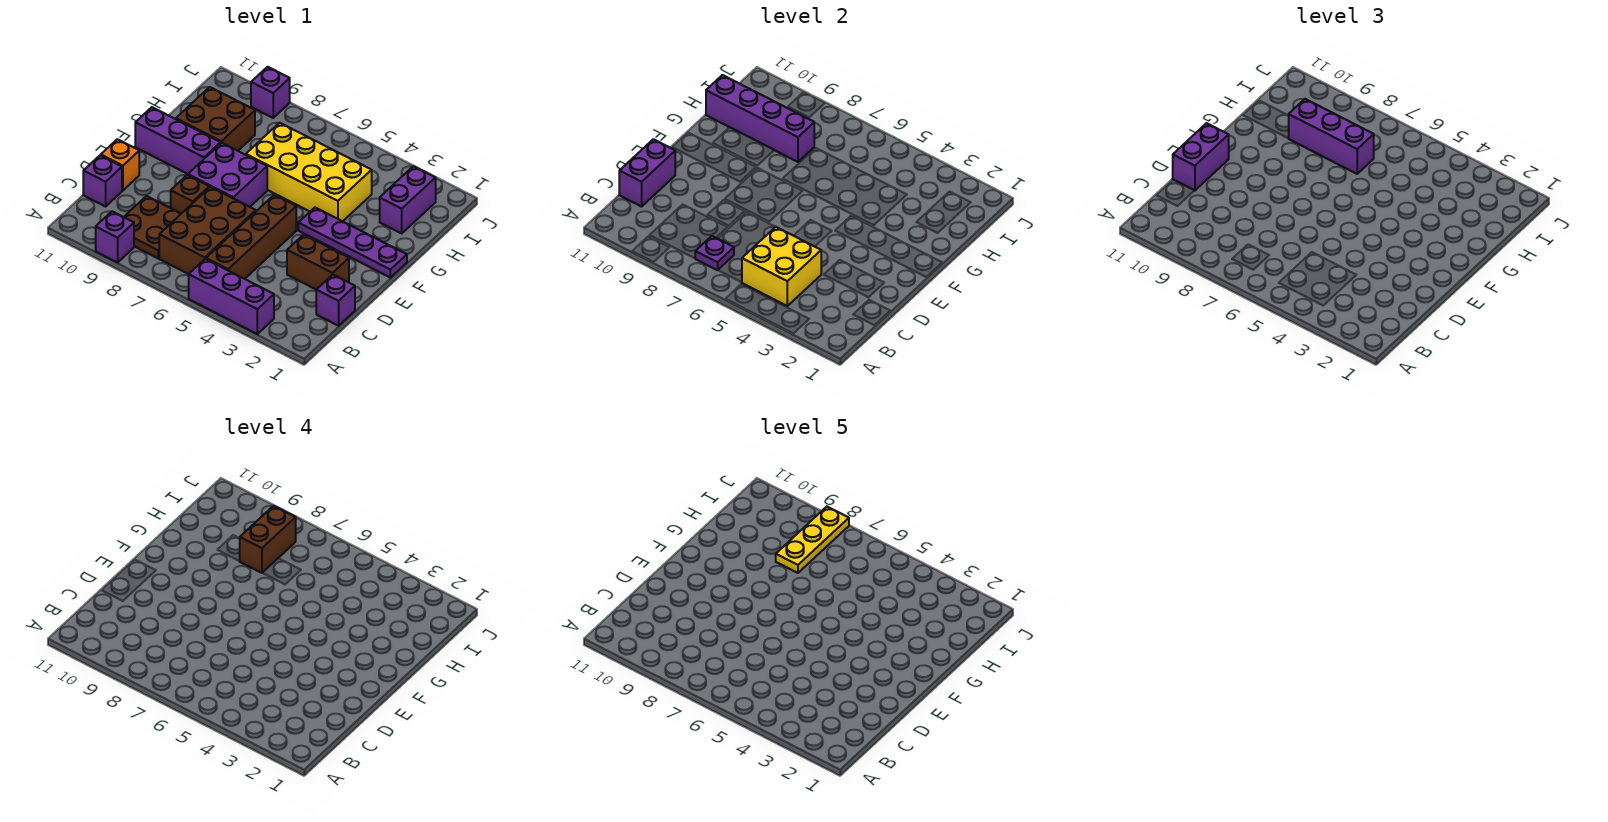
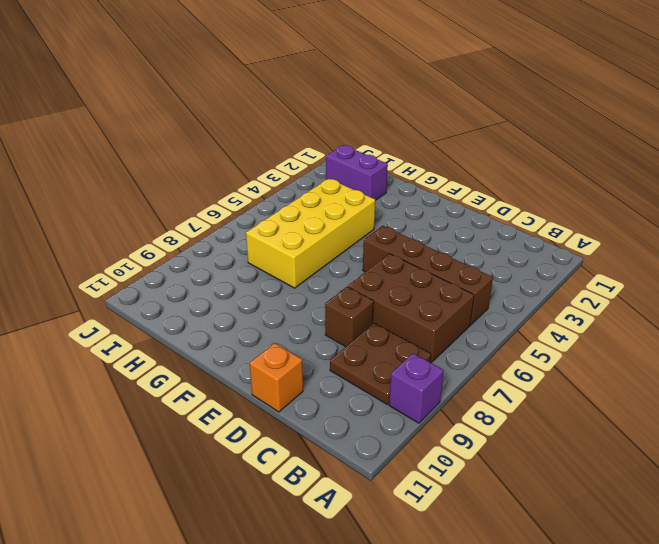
none -> purple brick A3:A5 level 1
none -> purple brick C1 level 1
none -> purple brick C11 level 1

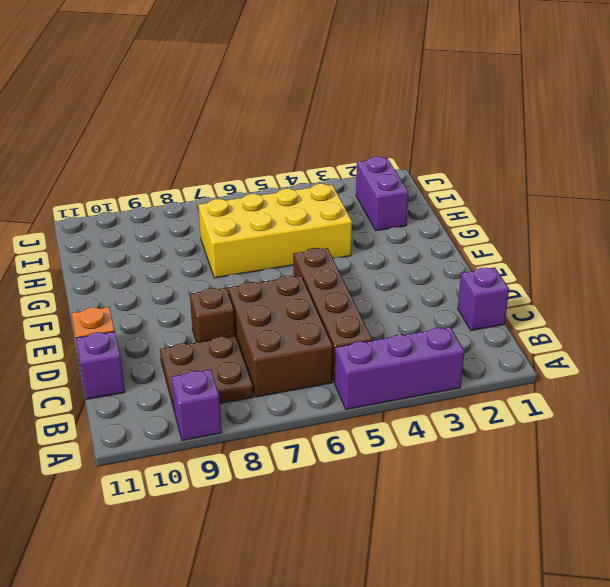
none -> brown brick D2:D3 level 1
none -> purple brick E7:F8 level 1
none -> purple plate F1:F4 level 1

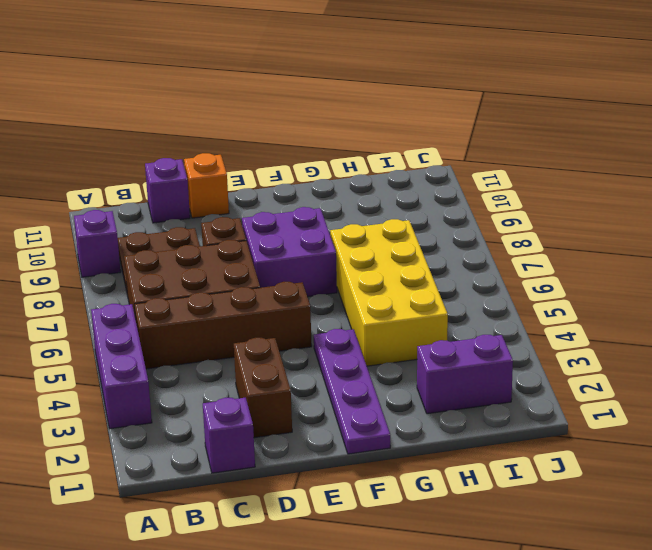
none -> purple brick F9:F11 level 1
none -> brown brick G9:H10 level 1
none -> purple brick J9 level 1

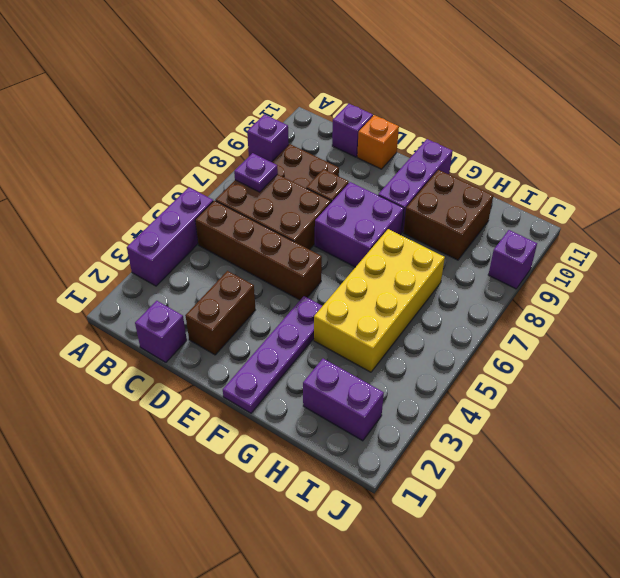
none -> yellow brick B4:C5 level 2
none -> purple brick C11:D11 level 2
none -> purple brick H8:H11 level 2

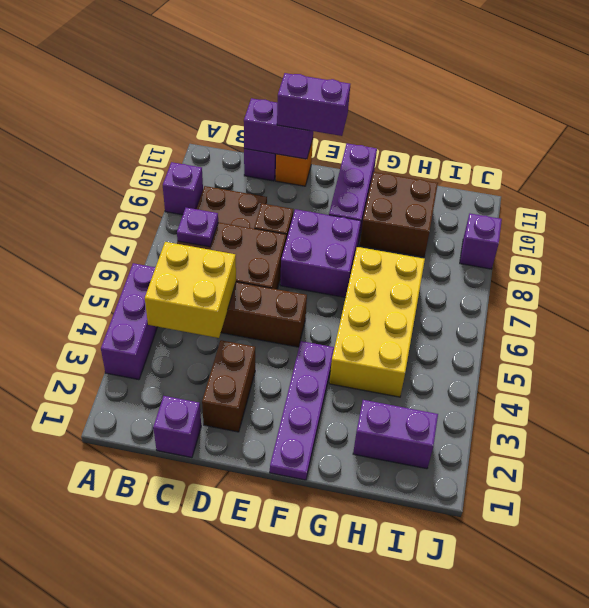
none -> purple brick H8:H11 level 2
none -> purple brick H7:H9 level 3
none -> brown brick H8:I8 level 4

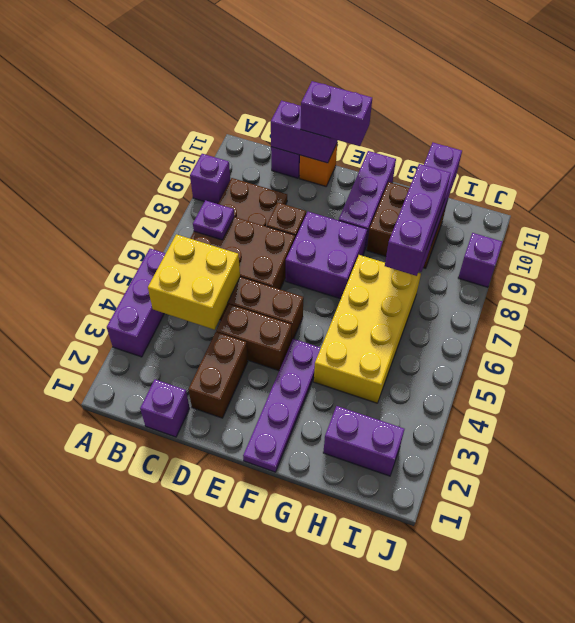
brown brick D4:E4 level 1 -> brown brick H8:I8 level 4
none -> yellow plate H8:J8 level 5

